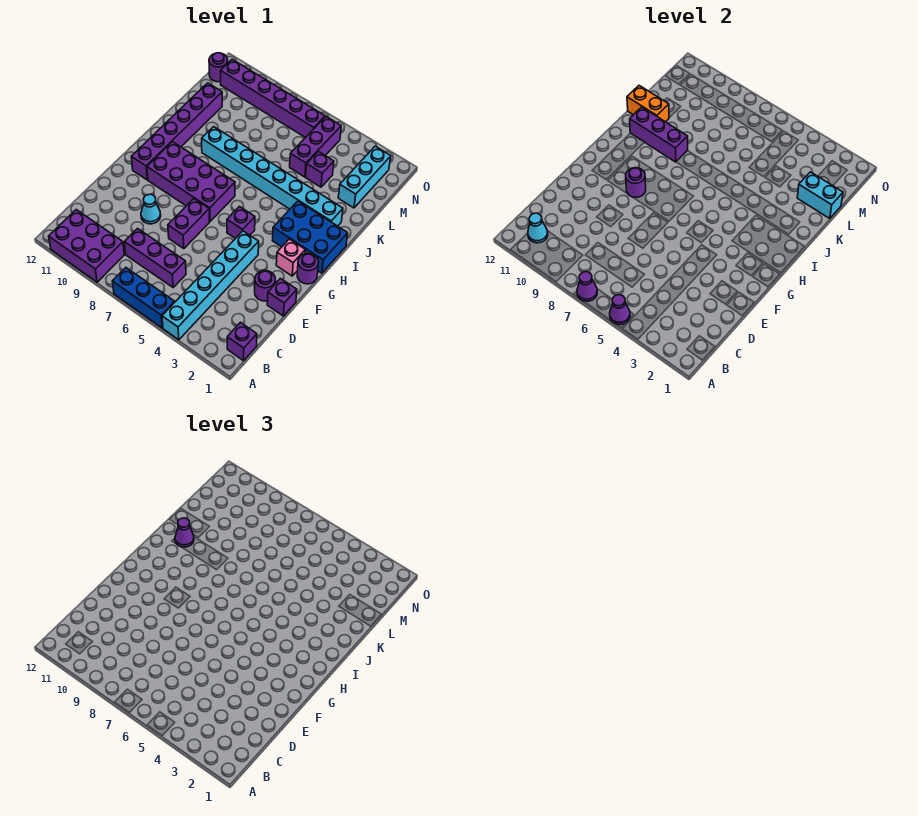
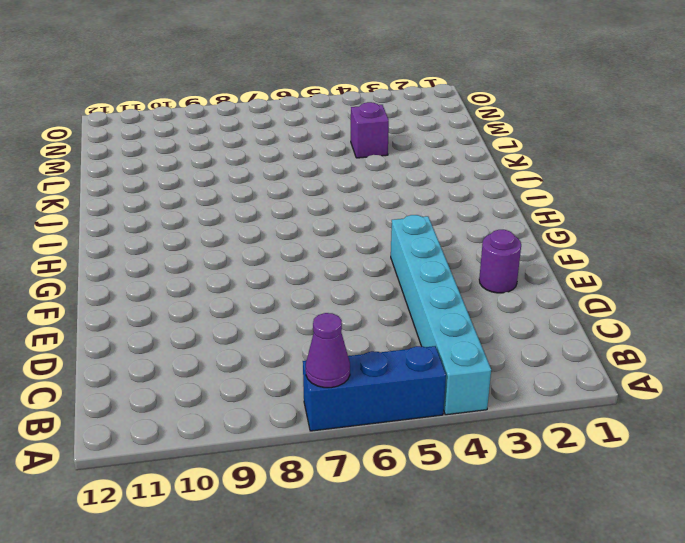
none -> purple brick A9:B11 level 1
none -> purple brick B1 level 1
none -> purple brick C6:C8 level 1

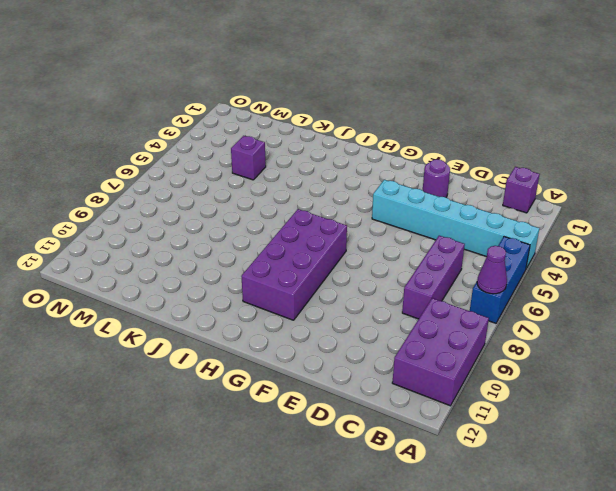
none -> purple brick E1 level 1
none -> purple brick E7:F7 level 1
none -> cyan cone E9 level 1

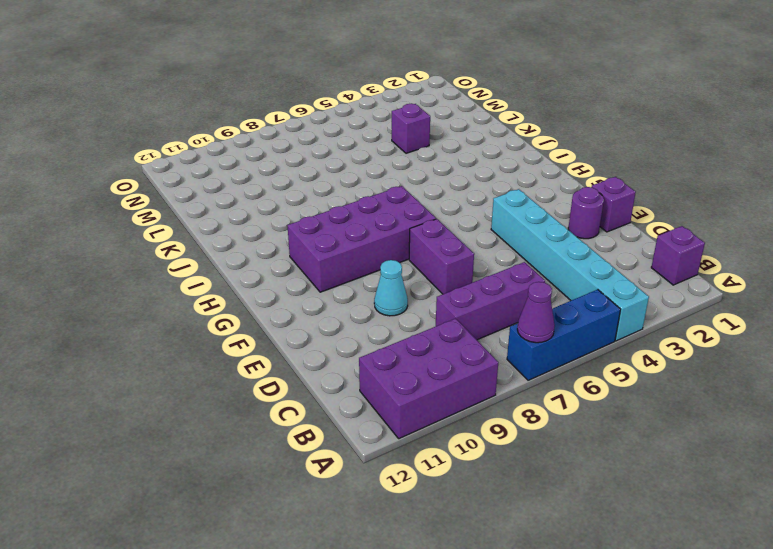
none -> purple round brick G1 level 1
none -> pink brick G2 level 1
none -> purple brick G5 level 1

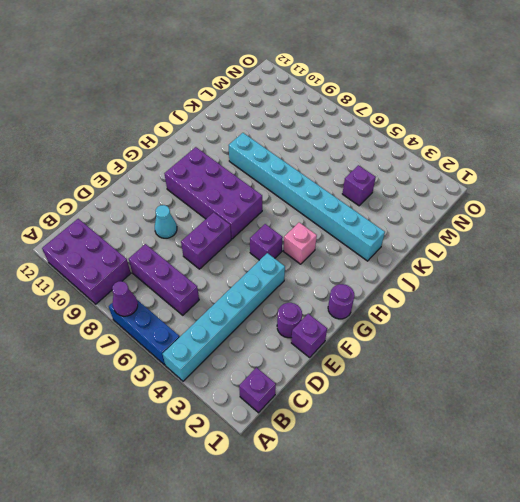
pink brick H4 level 1 -> pink brick G2 level 1
none -> purple brick G11:L11 level 1
none -> blue brick H1:I3 level 1
none -> cyan brick L2:N2 level 1

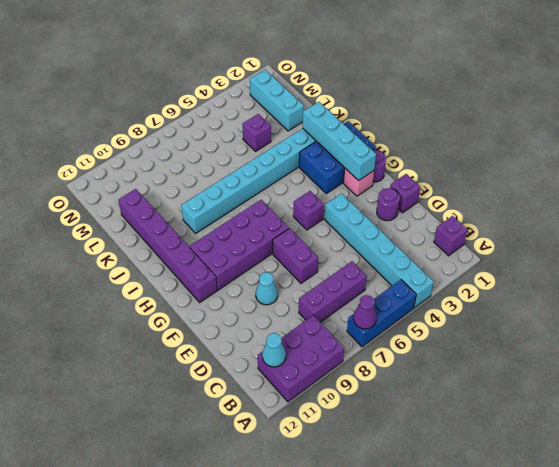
cyan brick G2:J2 level 2 -> none
none -> purple brick L5:N5 level 1
none -> purple brick N6:N11 level 1
none -> purple round brick N12 level 1

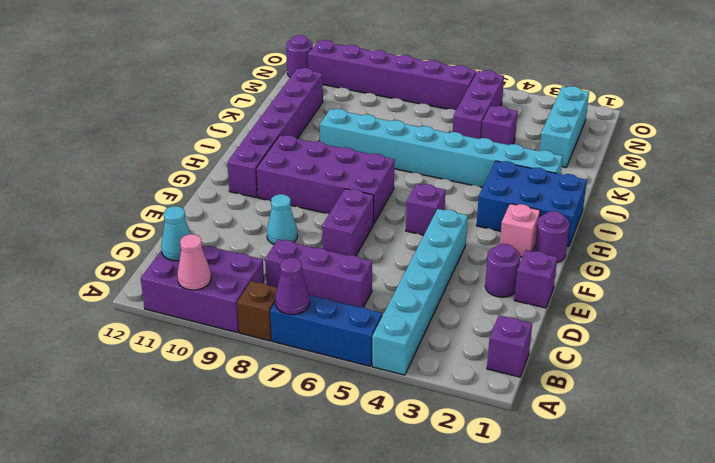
brown brick A8 level 1 -> none
pink cone A10 level 2 -> none
none -> purple cone A5 level 2
none -> purple round brick G9 level 2
none -> purple brick J9:J11 level 2

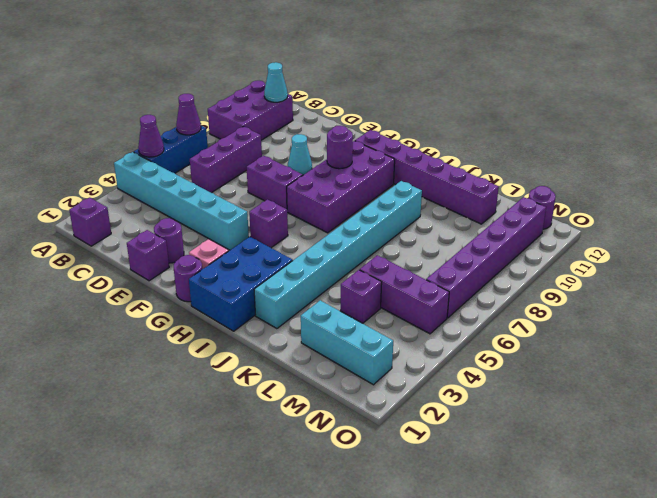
none -> purple brick J9:J11 level 2
none -> orange brick K11:K12 level 2
none -> cyan brick L1:L2 level 2

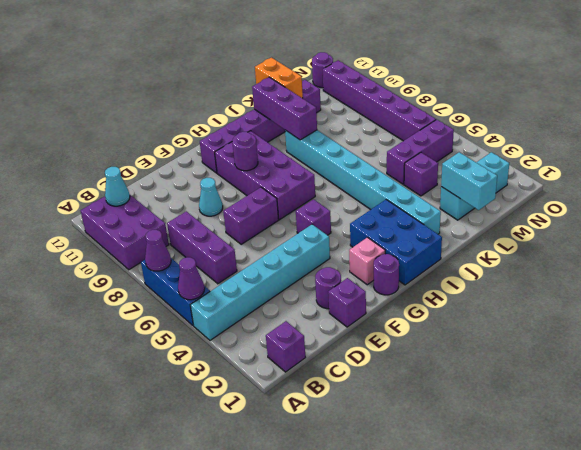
none -> purple cone J11 level 3

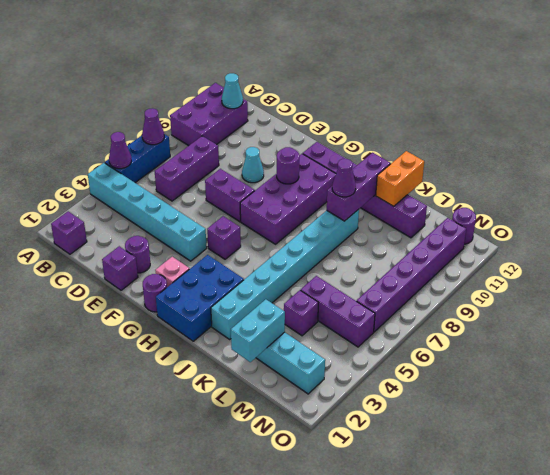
purple cone J9 level 3 -> purple cone J11 level 3

